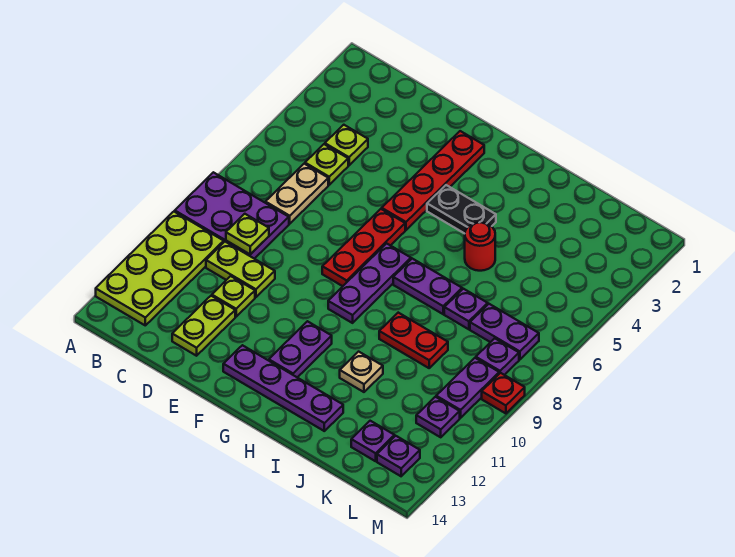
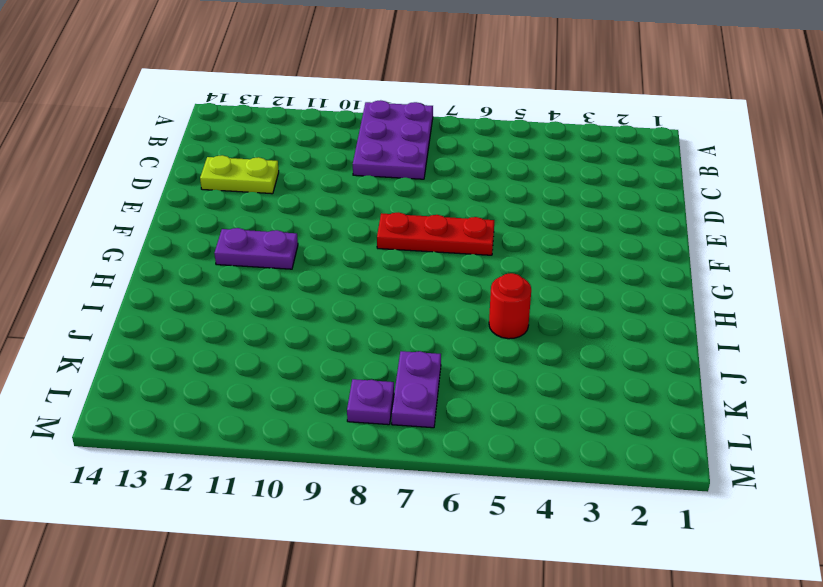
none -> lime plate A10:B13 level 1
none -> lime plate C4 level 1
none -> lime plate C5 level 1

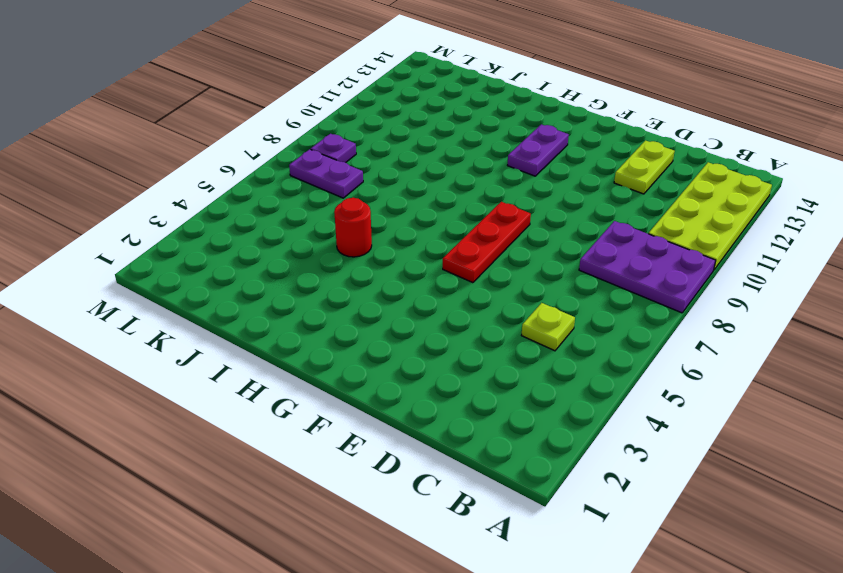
none -> lime plate C4 level 1
none -> tan plate C6:C7 level 1
none -> lime plate C10:D10 level 1

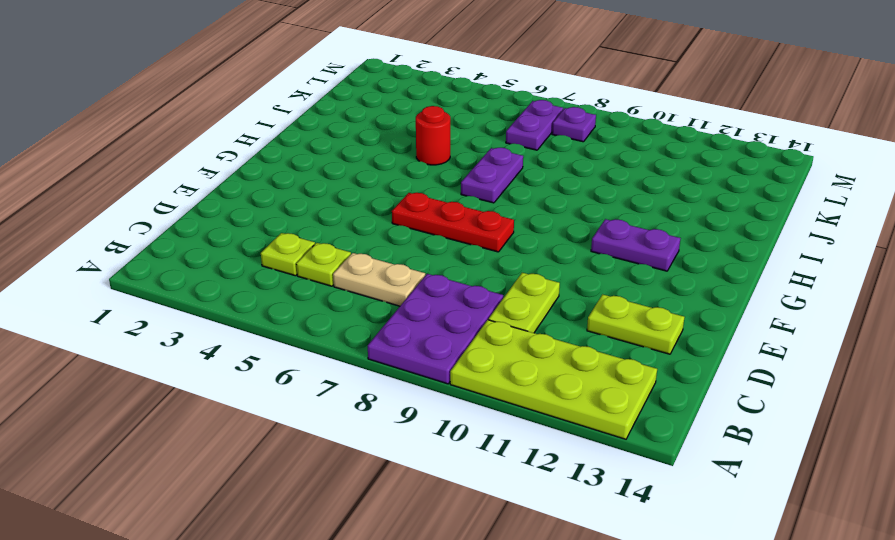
none -> lime plate D11 level 1
none -> red plate F2:F5 level 1
none -> purple plate F13:I13 level 1

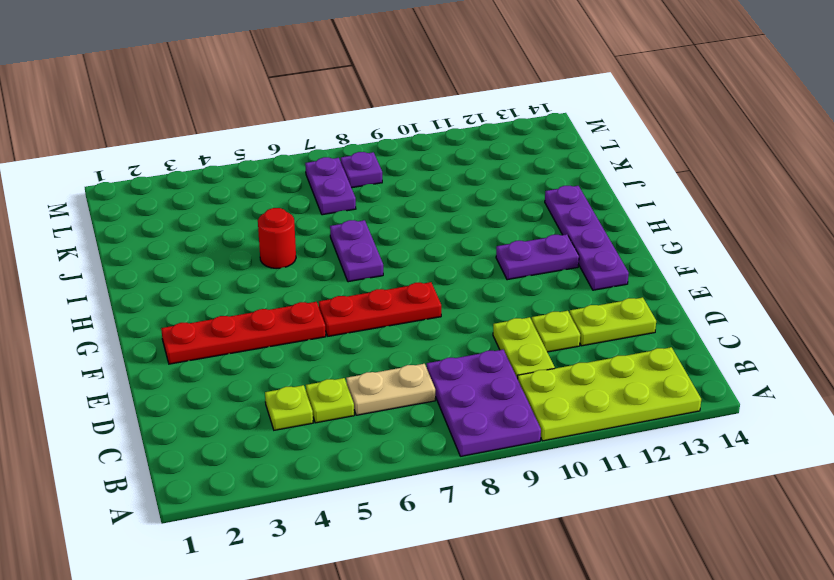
none -> black plate G4:H4 level 1
none -> purple plate G7:G9 level 1
none -> red plate I9:J9 level 1

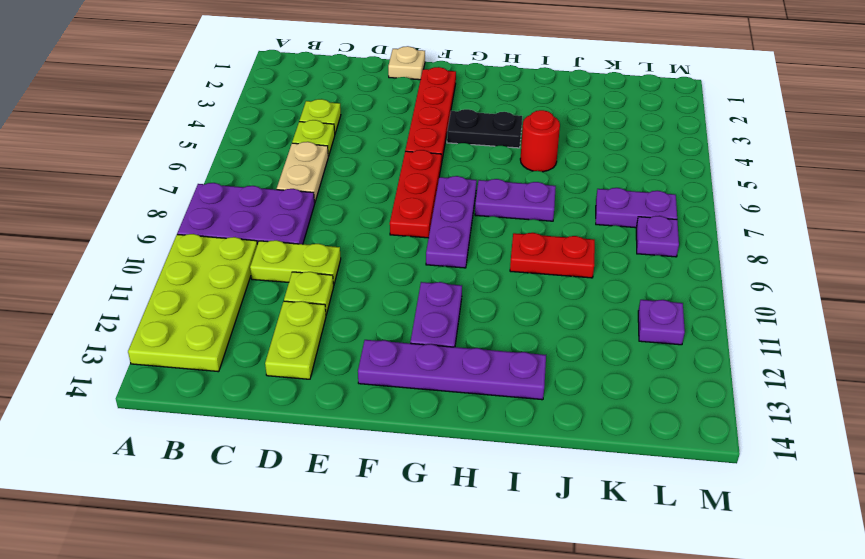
tan plate E1 level 1 -> tan plate I11 level 1
none -> purple plate J7 level 1
none -> purple plate K13 level 1
none -> purple plate L9:L10 level 1

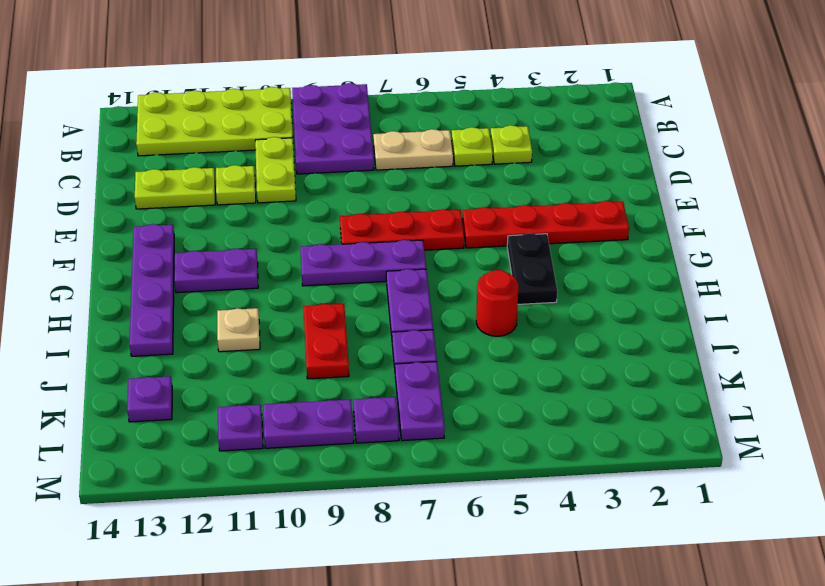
none -> purple plate L13 level 1
none -> red plate M9 level 1
none -> lime plate C9 level 2

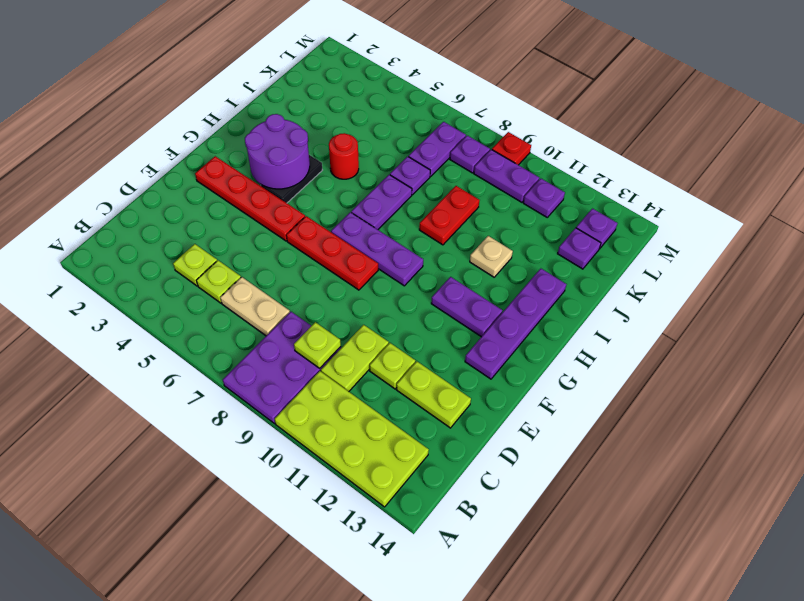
purple round brick G3:H4 level 2 -> none

